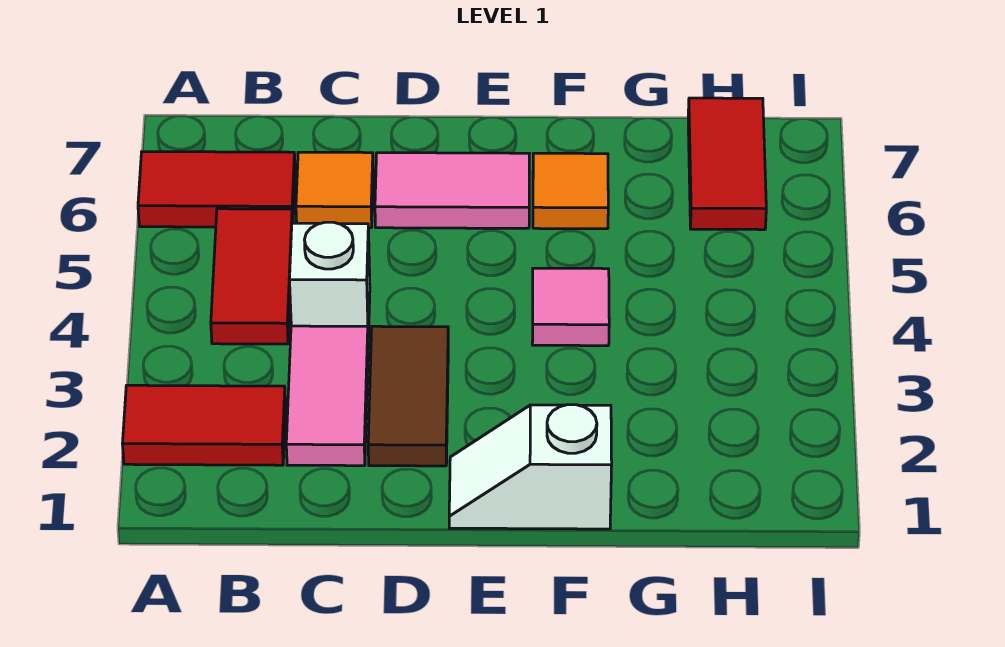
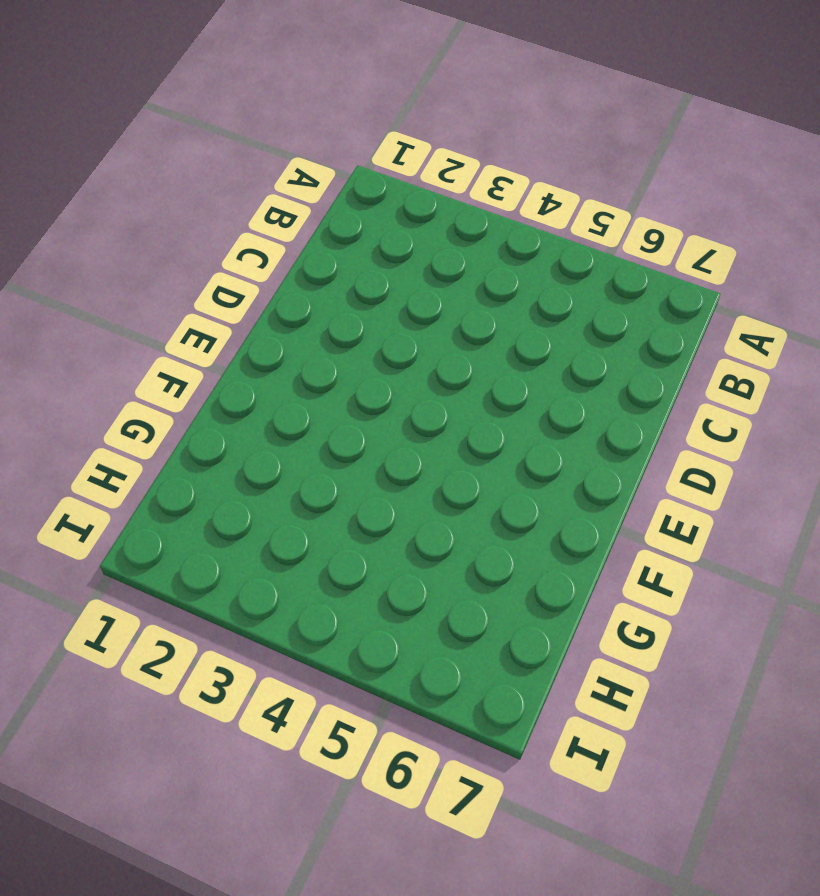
none -> red tile A2:B2 level 1
none -> red tile A6:B6 level 1
none -> red tile B4:B5 level 1

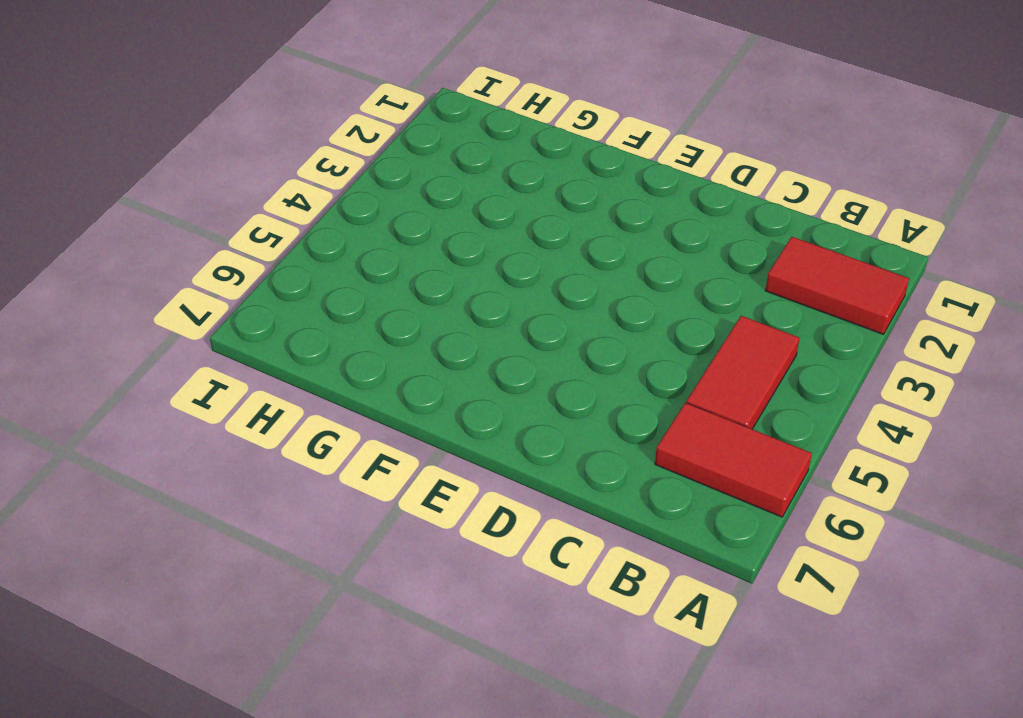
none -> pink tile C2:C3 level 1
none -> white brick C4 level 1
none -> orange tile C6 level 1

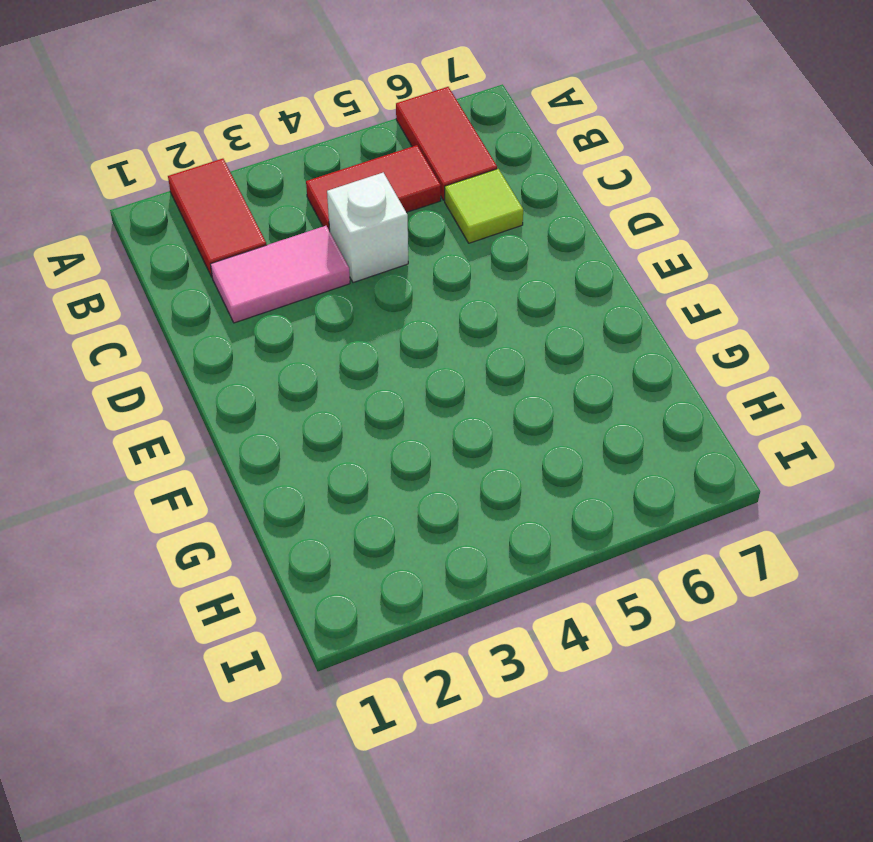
lime tile C6 level 1 -> orange tile C6 level 1
none -> brown tile D2:D3 level 1
none -> pink tile D6:E6 level 1
none -> white slope E1:F1 level 1 top F

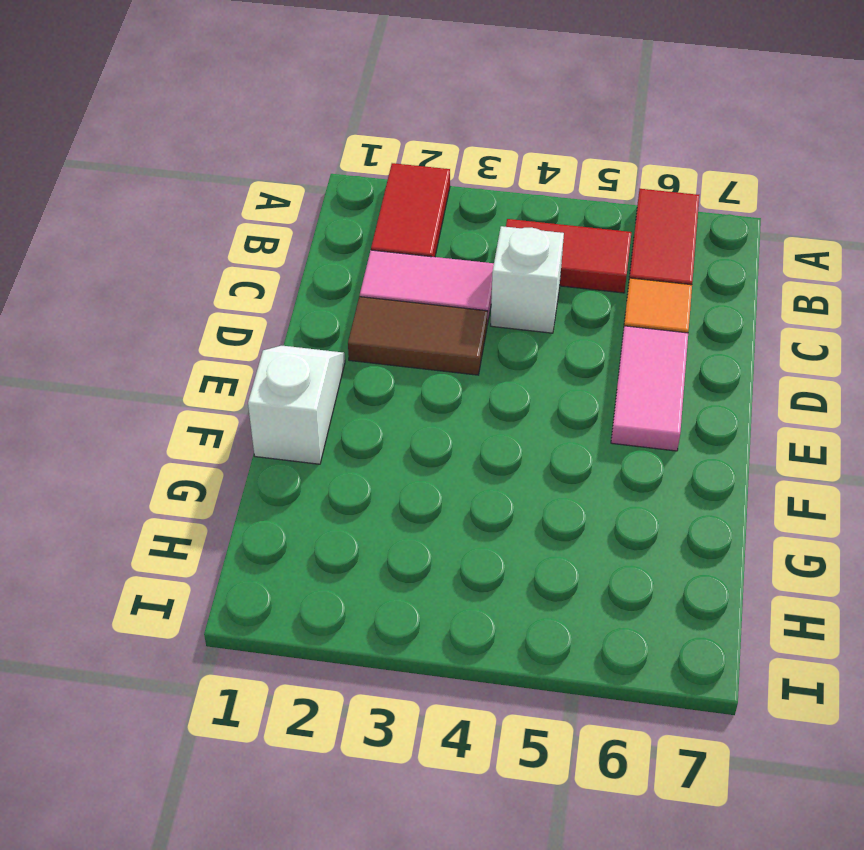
none -> pink tile F4 level 1
none -> orange tile F6 level 1
none -> red tile H6:H7 level 1

